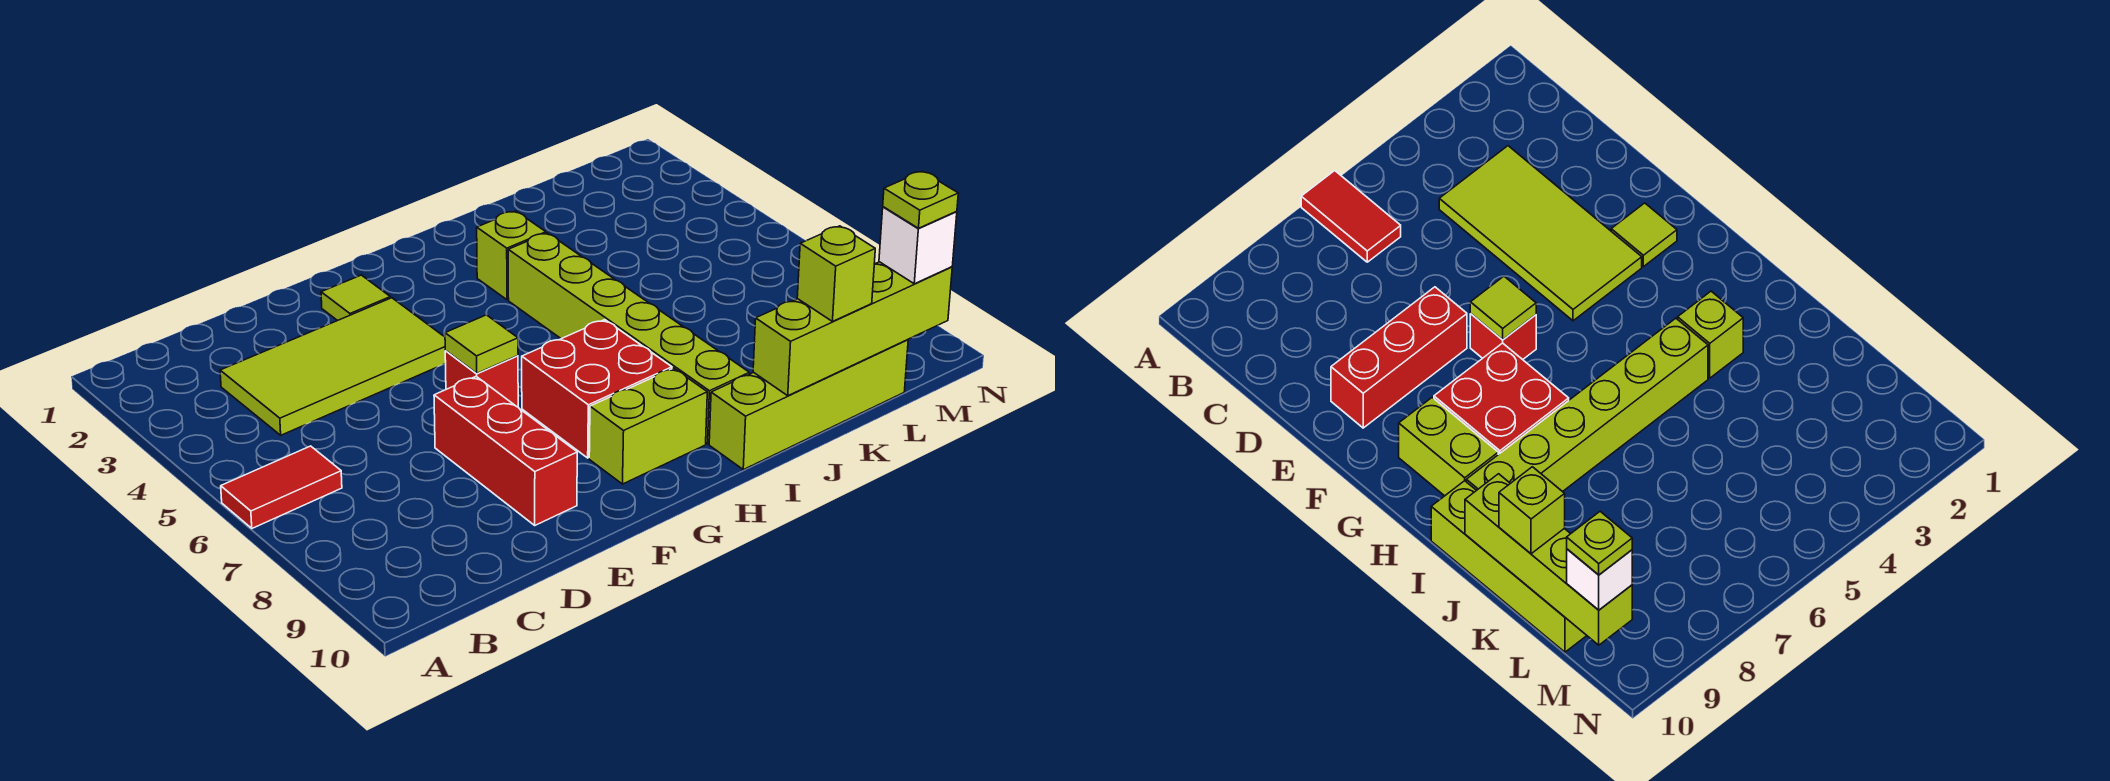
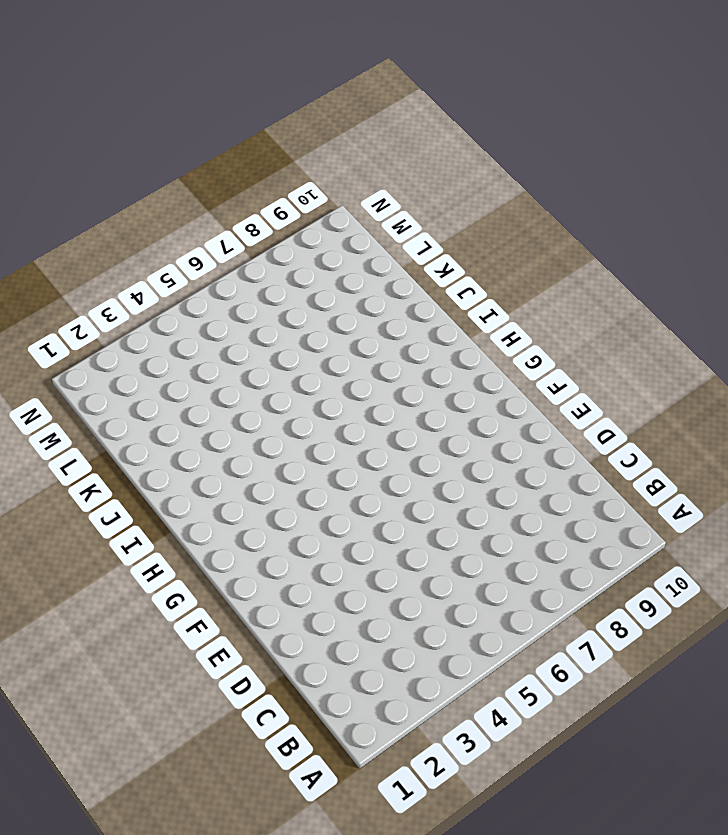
none -> red tile A6:B6 level 1
none -> lime tile C3:F4 level 1
none -> red brick E7:E9 level 1

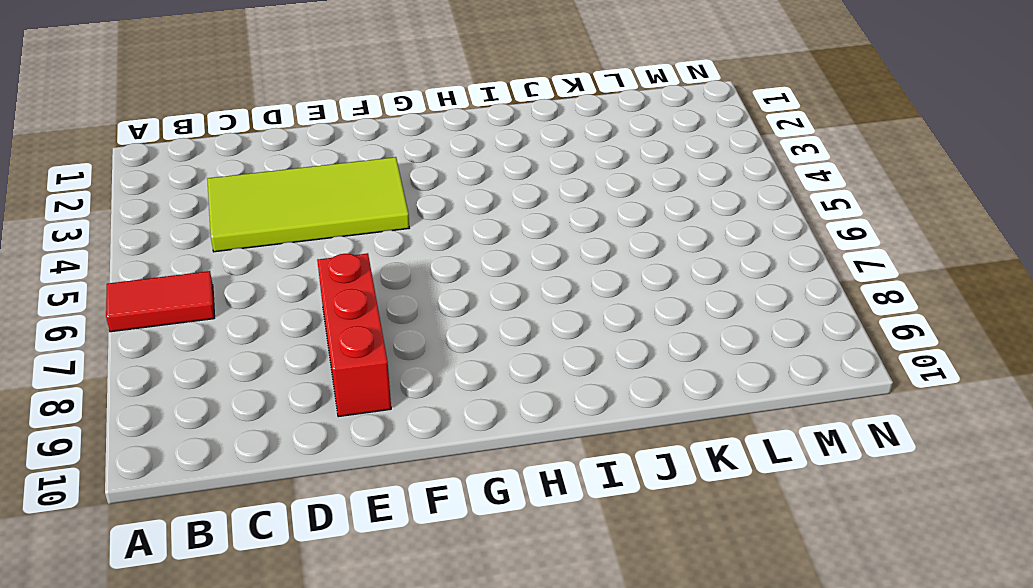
none -> lime tile F2 level 1
none -> red brick F6 level 1
none -> red brick G7:H8 level 1

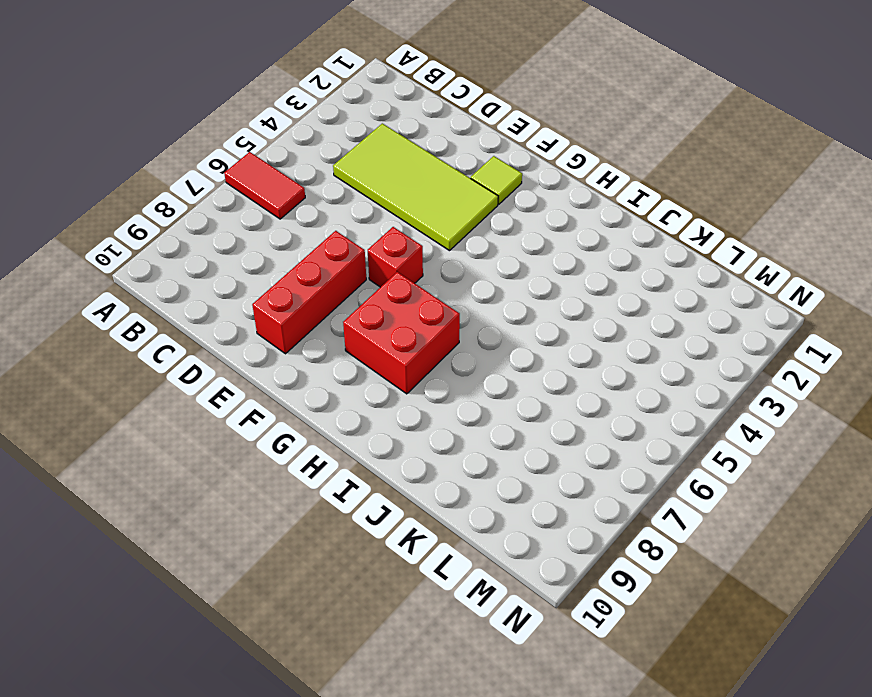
none -> lime brick G9:H9 level 1
none -> lime brick I3 level 1
none -> lime brick I4:I9 level 1

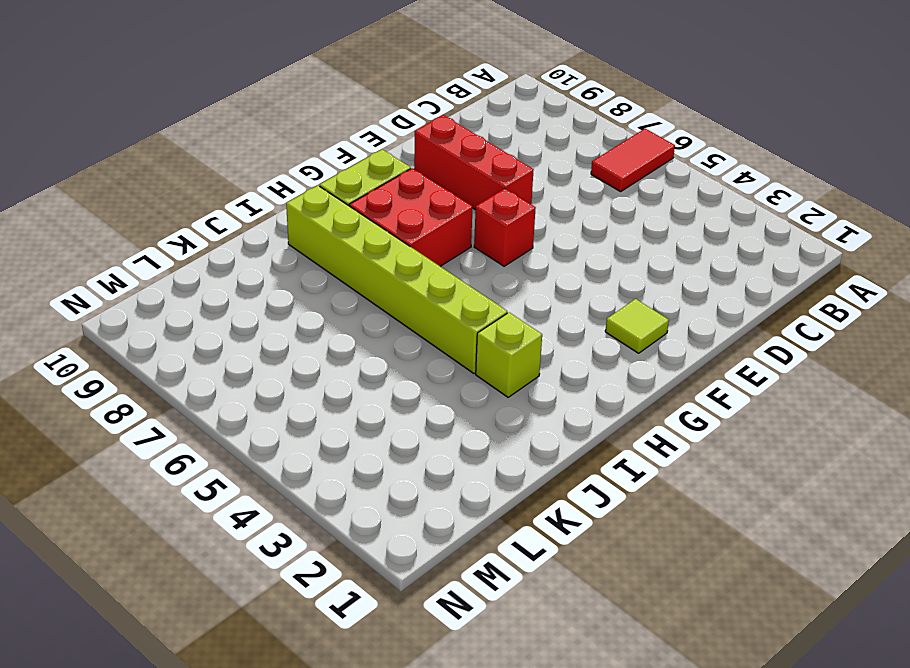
none -> lime tile C3:F4 level 1
none -> lime brick I10:L10 level 1
none -> lime tile F6 level 2

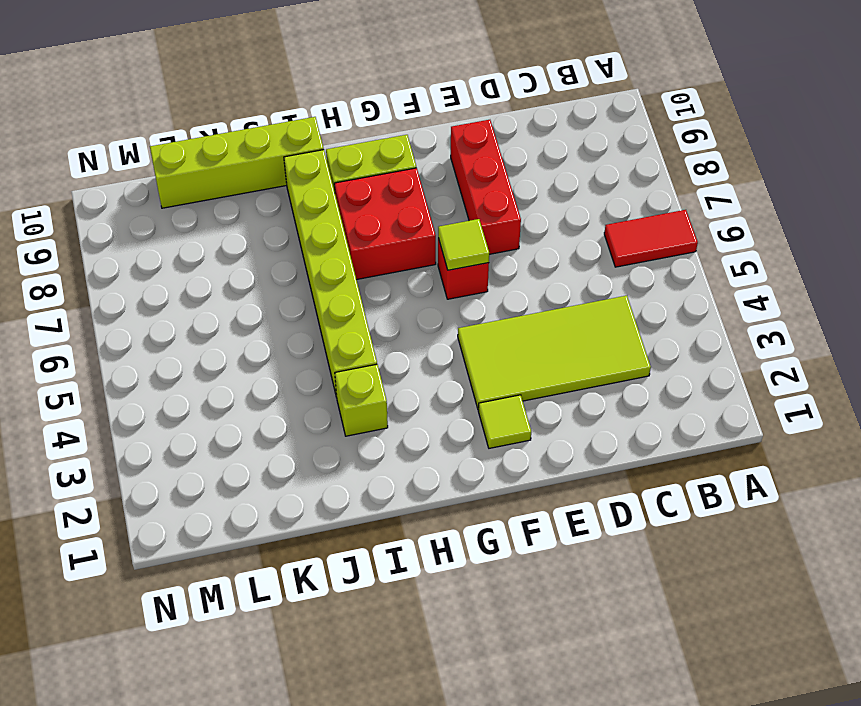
none -> lime brick J10:M10 level 2
none -> lime brick K10 level 3
none -> white brick M10 level 3

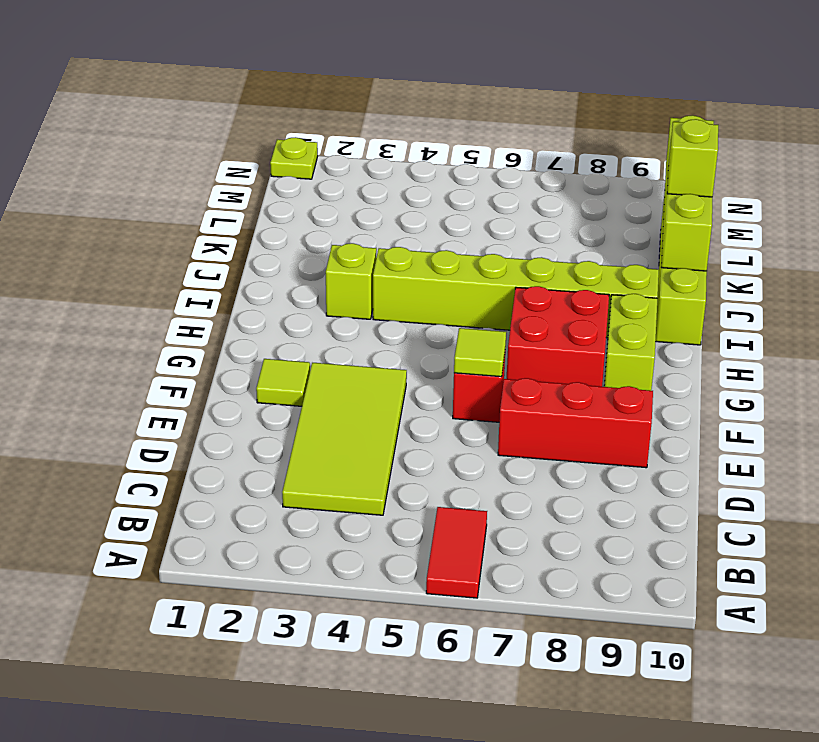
lime plate N1 level 1 -> lime plate M10 level 4
none -> white brick M10 level 3

